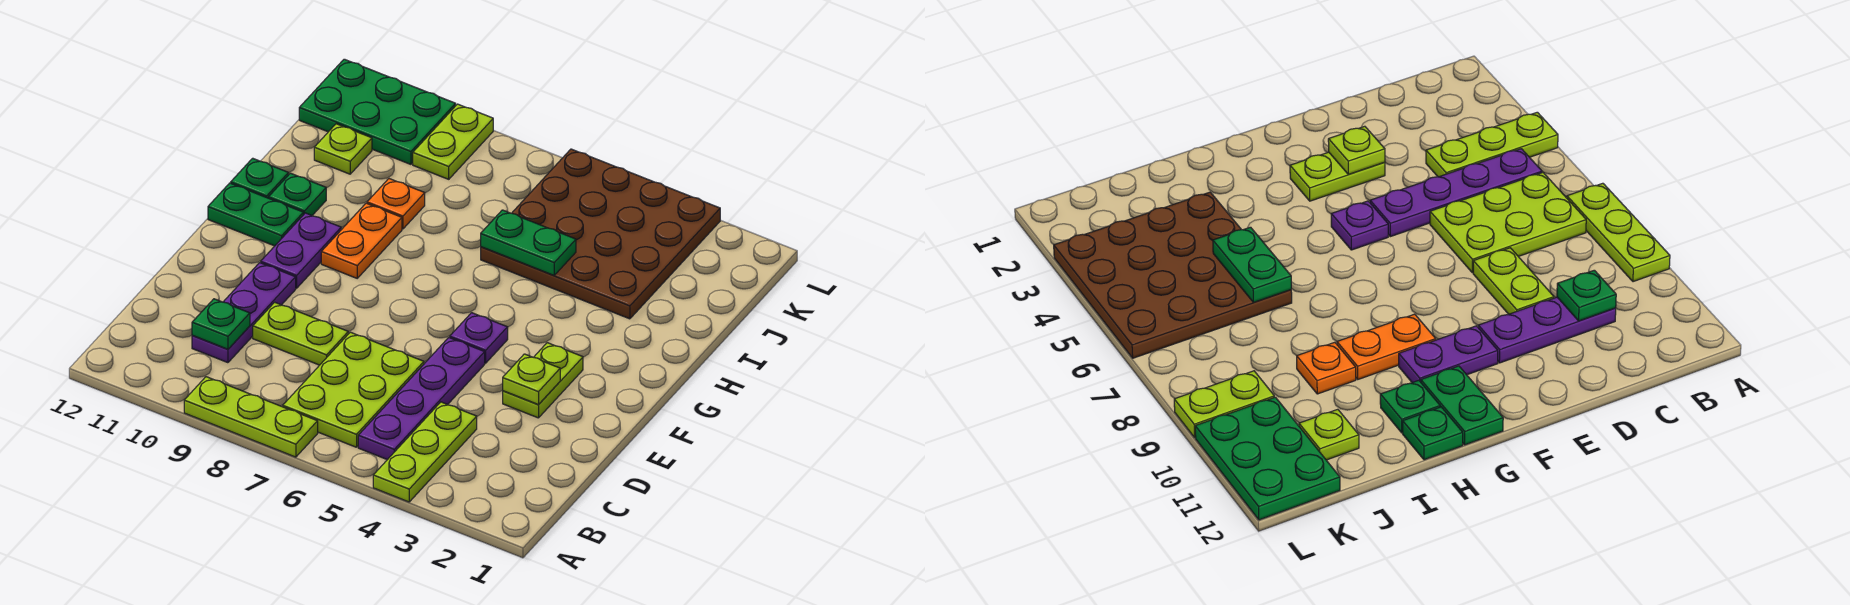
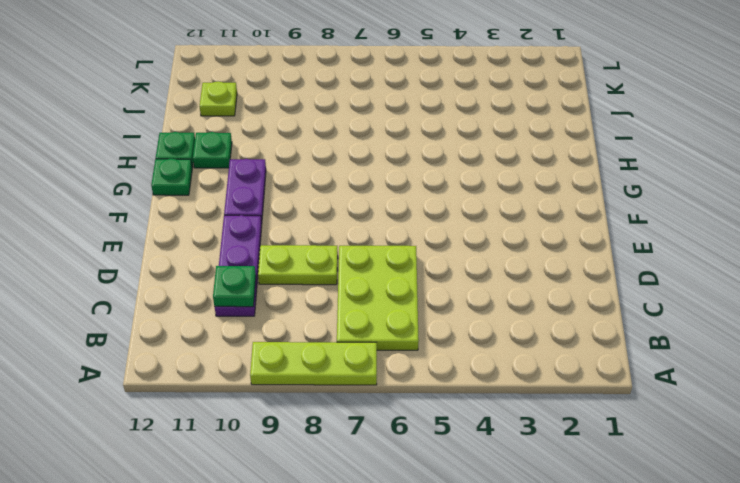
green plate G12 level 1 -> green plate G11:G12 level 1
none -> lime plate A4:C4 level 1
none -> purple plate B5:E5 level 1
none -> lime plate E3:F3 level 1

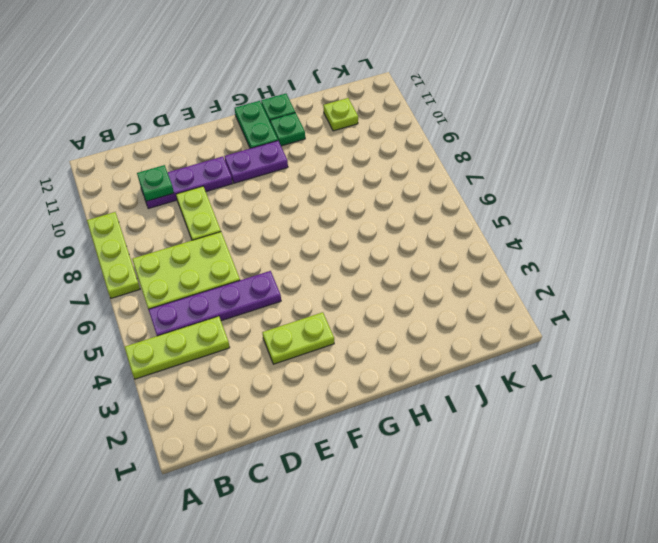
none -> purple plate F5 level 1
none -> orange plate G9:H9 level 1
none -> brown plate I3:L6 level 1

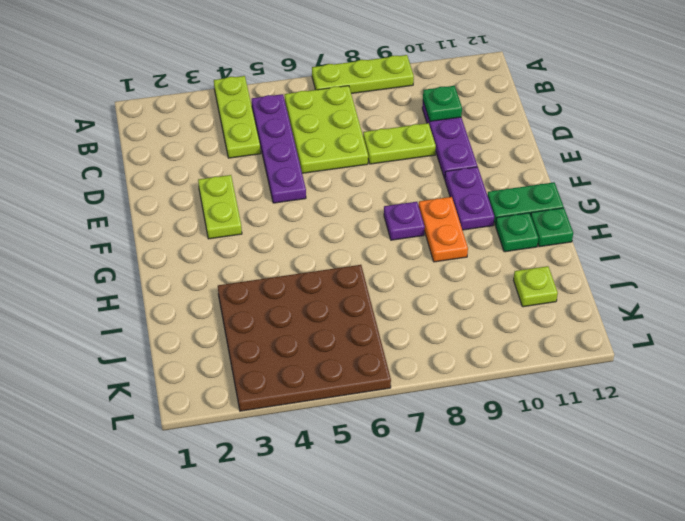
purple plate G8 level 1 -> purple plate F5 level 1
none -> orange plate I9 level 1
none -> lime plate K9:L9 level 1
none -> green plate K10:L12 level 1

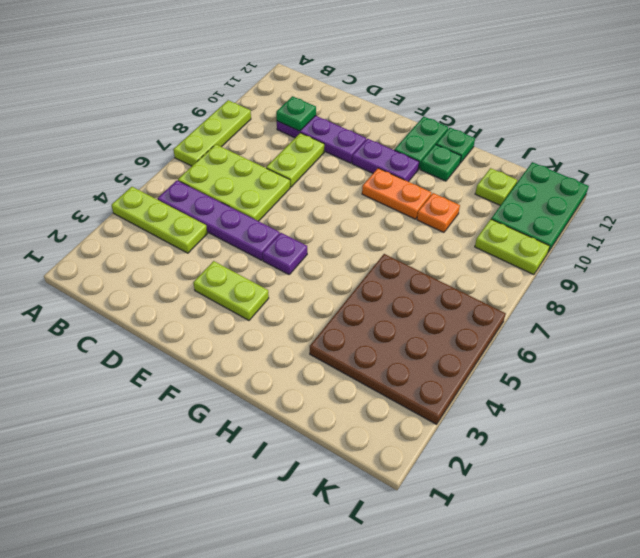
none -> lime plate E3 level 2
none -> green plate I5:I6 level 2

